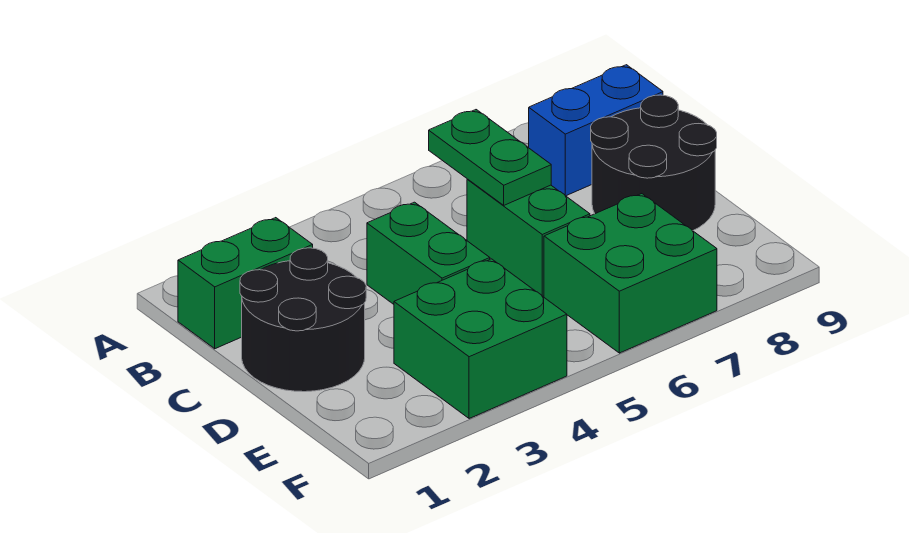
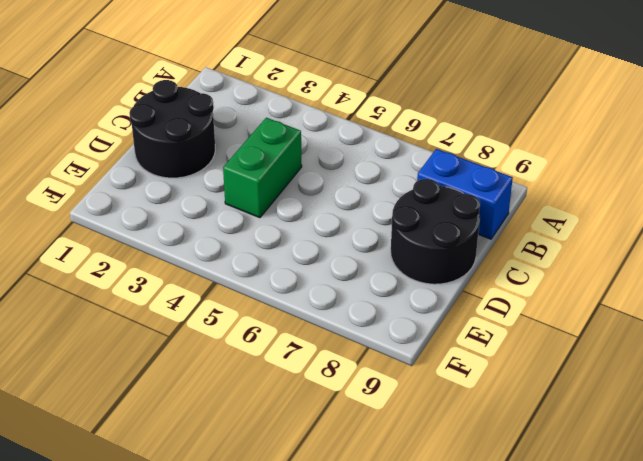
none -> green brick B1:B2 level 1
none -> green brick C6:D6 level 1

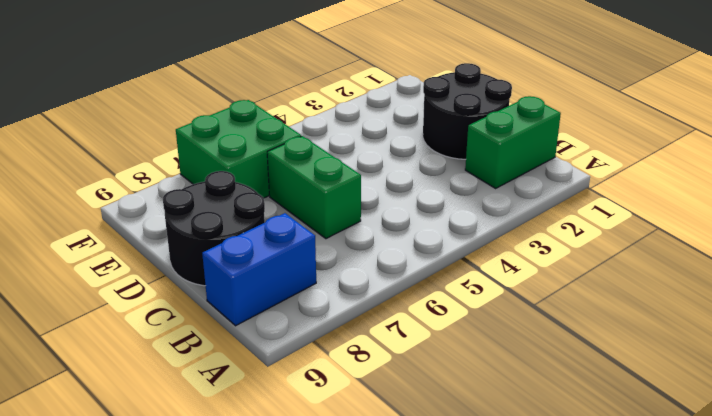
none -> green brick C4:D4 level 1
none -> green brick E3:F4 level 1

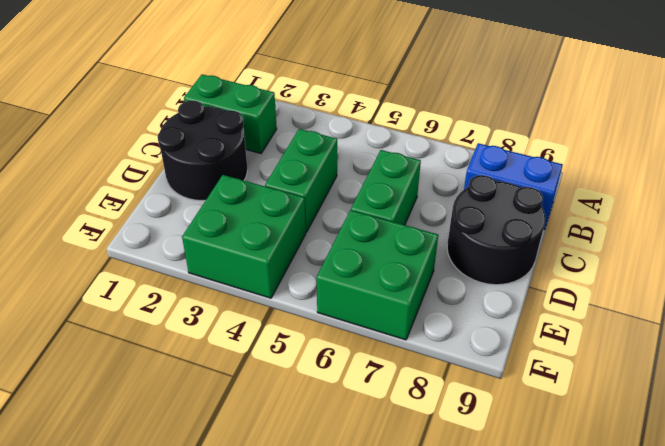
none -> green plate B6:C6 level 2

